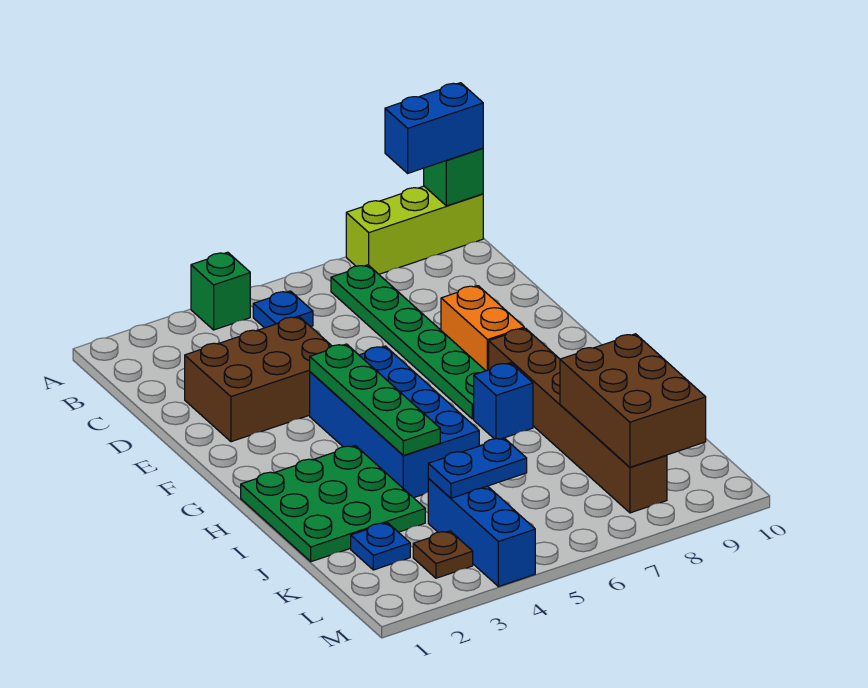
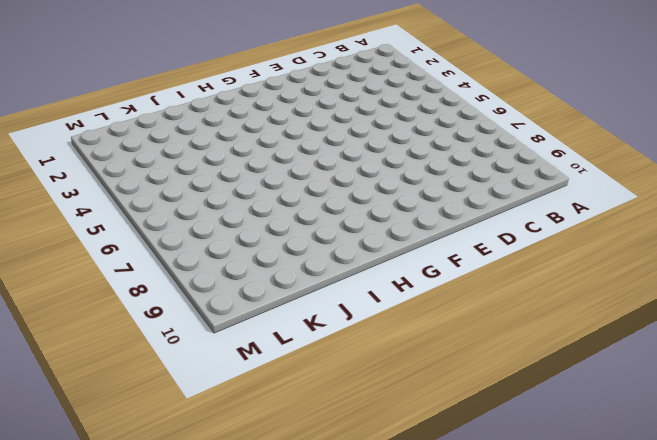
none -> green brick A4 level 1
none -> lime brick A8:A10 level 1
none -> blue plate B5 level 1

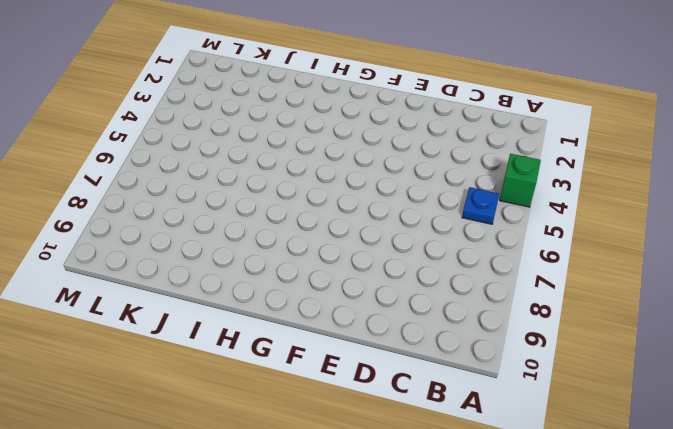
none -> lime brick A8:A10 level 1
none -> green plate B7:G7 level 1
none -> brown brick D2:E4 level 1

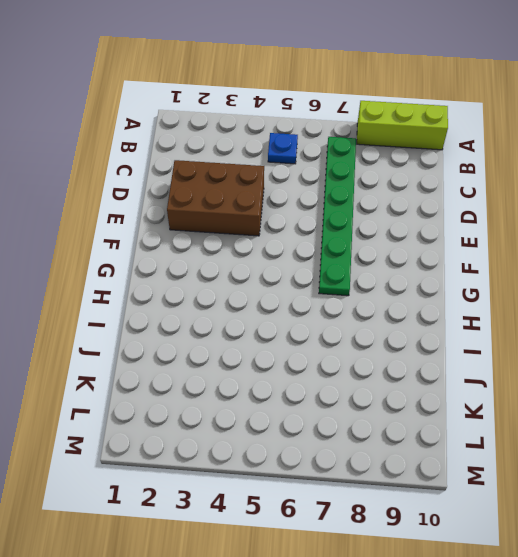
none -> green brick A4 level 1
none -> orange brick E8:F8 level 1
none -> blue brick F4:I5 level 1

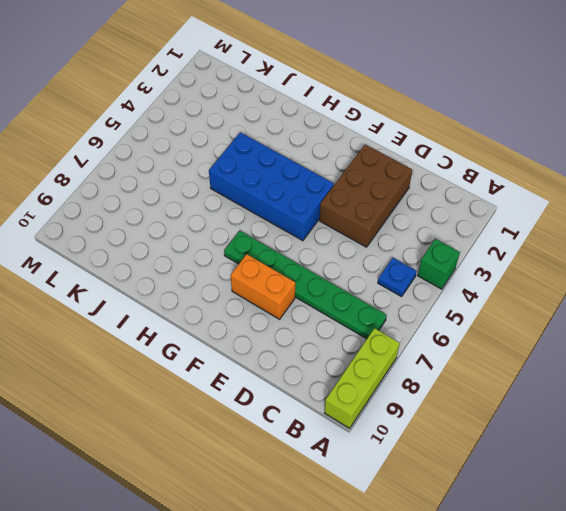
none -> brown brick G8:L8 level 1
none -> green plate H1:J3 level 1
none -> blue brick H7 level 1

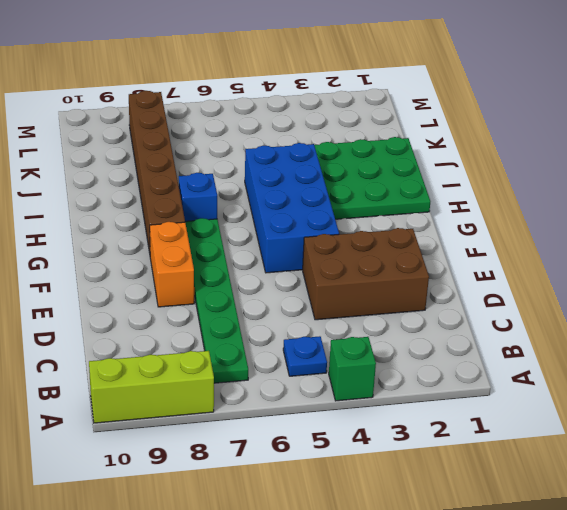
none -> blue plate K2 level 1
none -> blue brick K4:M4 level 1
none -> brown plate L3 level 1

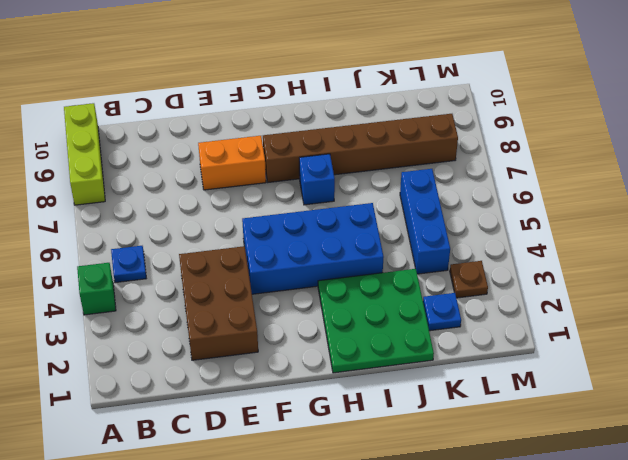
blue brick K4:K6 level 1 -> blue brick K4:M4 level 1
none -> green plate B7:G7 level 1
none -> green brick A10 level 2
none -> green plate F4:I4 level 2

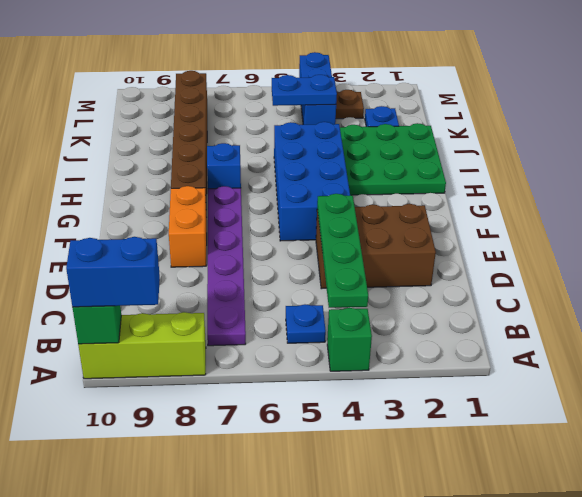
green plate B4:E4 level 2 -> green plate F4:I4 level 2
purple plate B7:G7 level 1 -> green plate B7:G7 level 1
none -> brown brick J8:L9 level 2

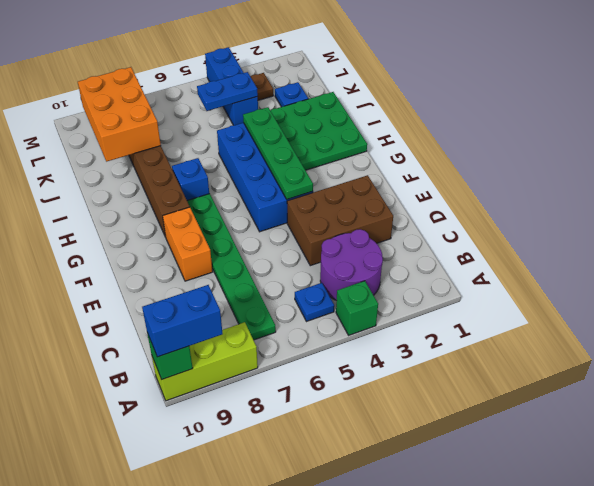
purple round brick B3:C4 level 1 -> none
orange brick J8:L9 level 2 -> brown brick J8:L9 level 2

